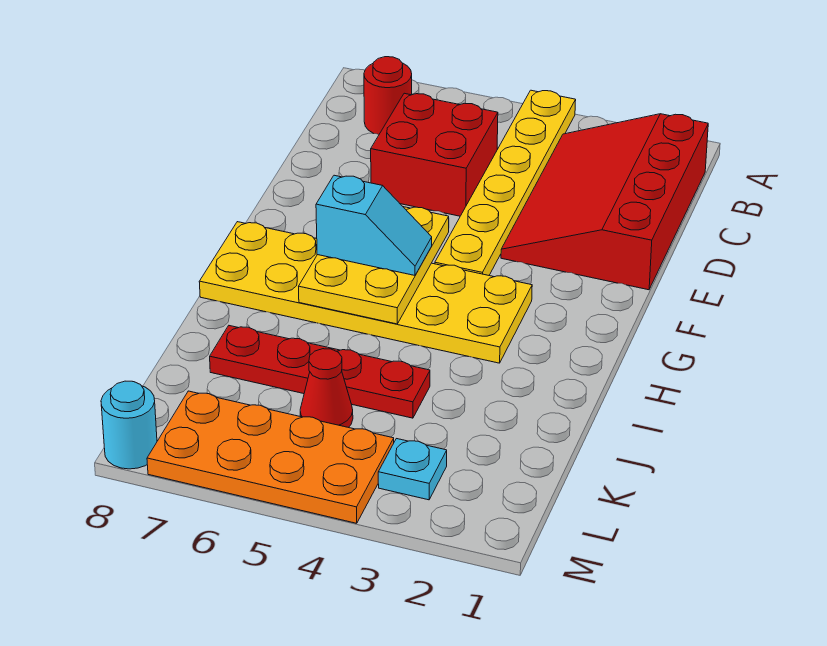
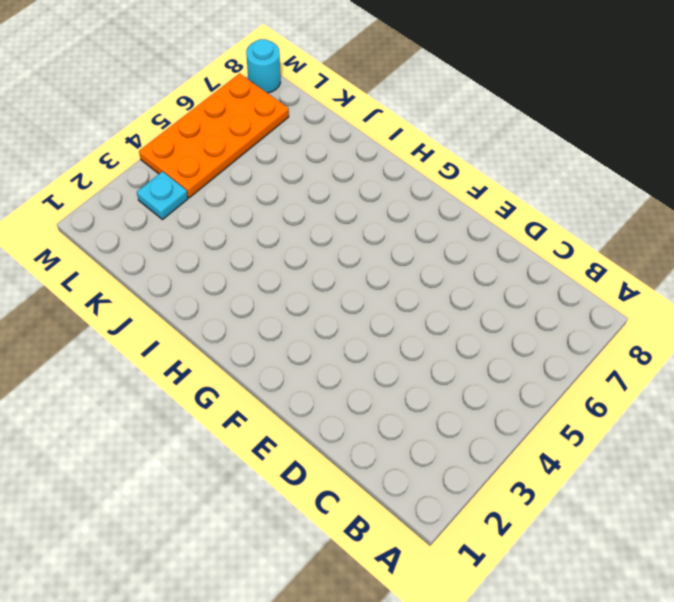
none -> yellow plate A4:F4 level 1
none -> red slope B1:E3 level 1 top 1
none -> red round brick B7 level 1

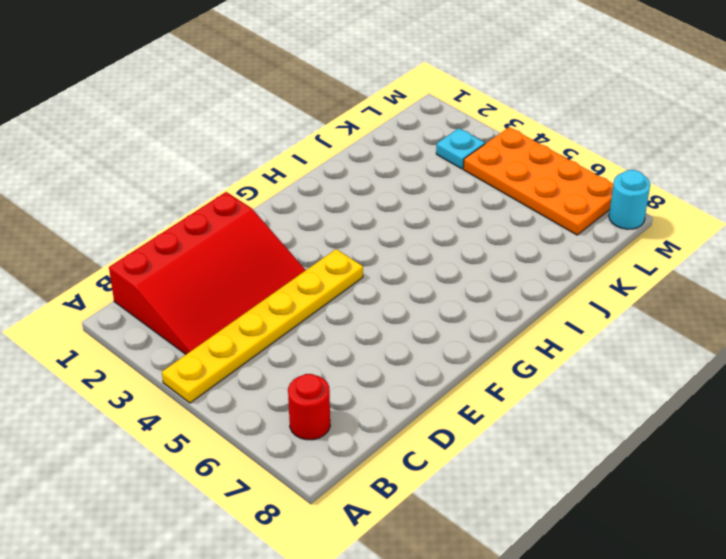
none -> red brick C5:D6 level 1
none -> yellow plate G3:H8 level 1
none -> red plate J4:J7 level 1

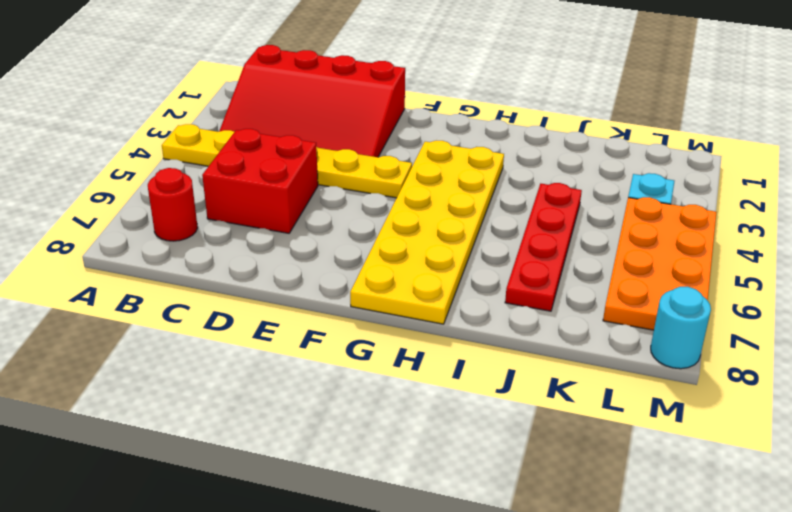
none -> red cone K5 level 1
none -> yellow plate F5:H6 level 2
none -> cyan slope G5:G6 level 3 top 6

